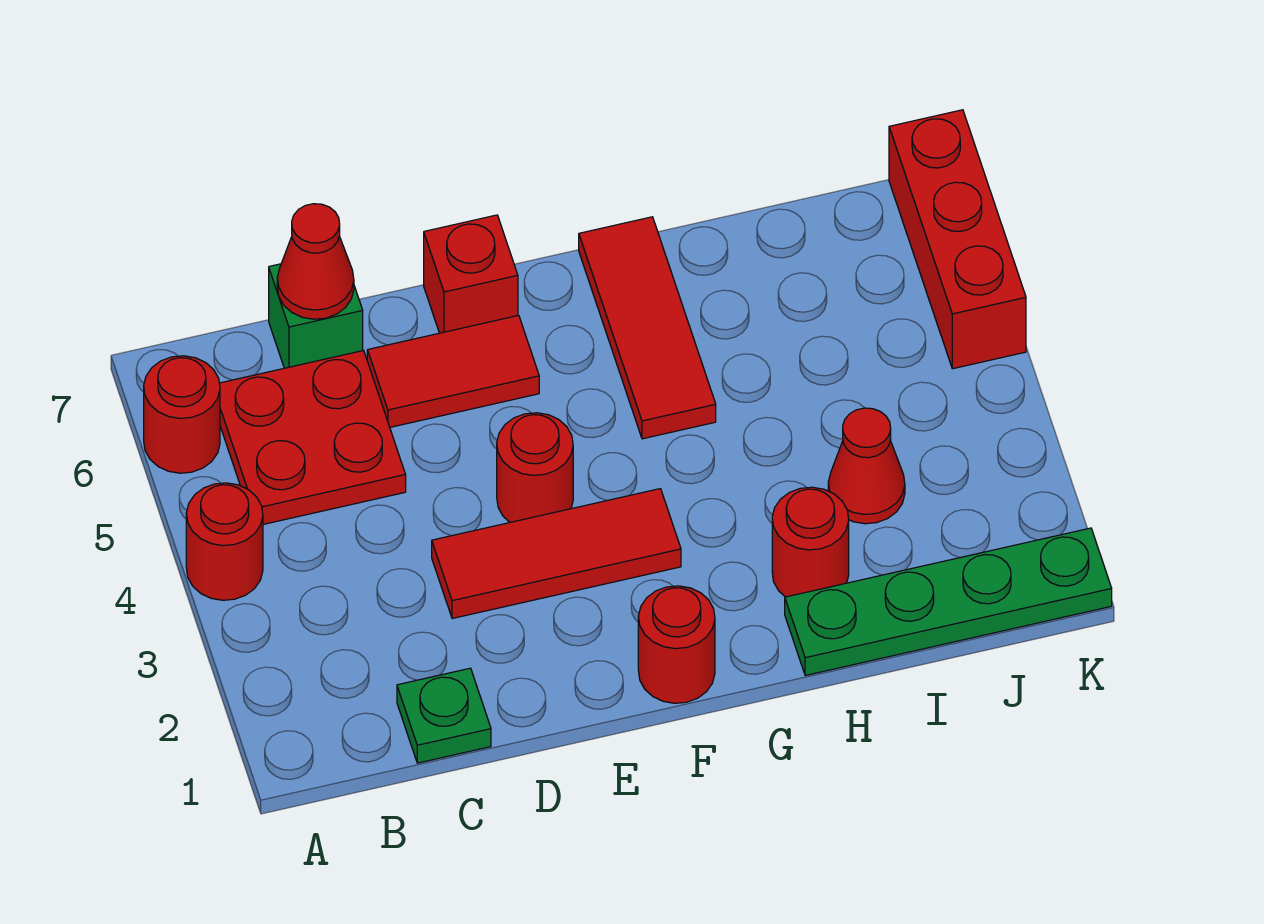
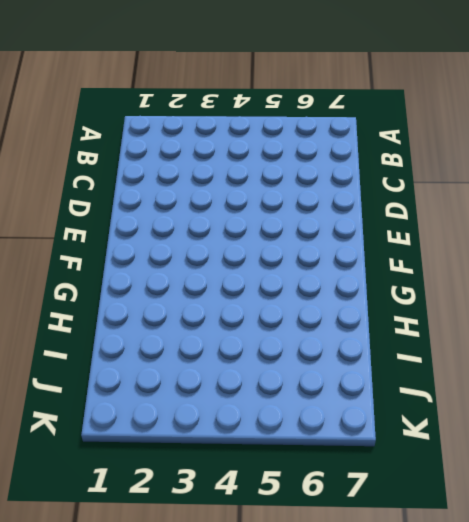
none -> red round brick A4 level 1
none -> red round brick A6 level 1
none -> red plate B5:C6 level 1

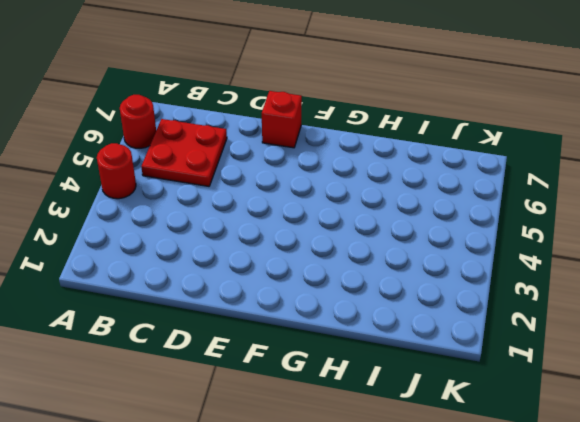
none -> green plate C1 level 1
none -> green brick C7 level 1
none -> red tile D3:F3 level 1

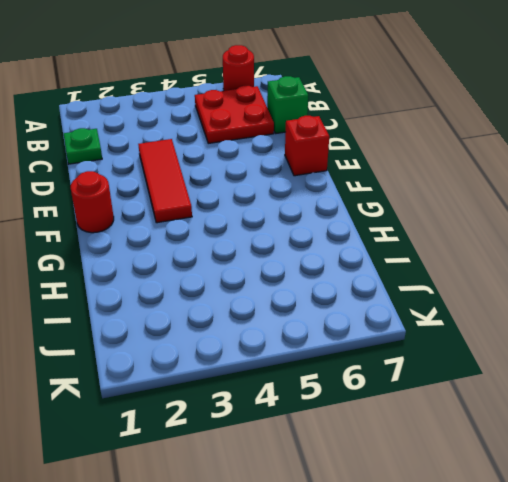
none -> red round brick A4 level 1
none -> red tile D6:E6 level 1
none -> red round brick E4 level 1

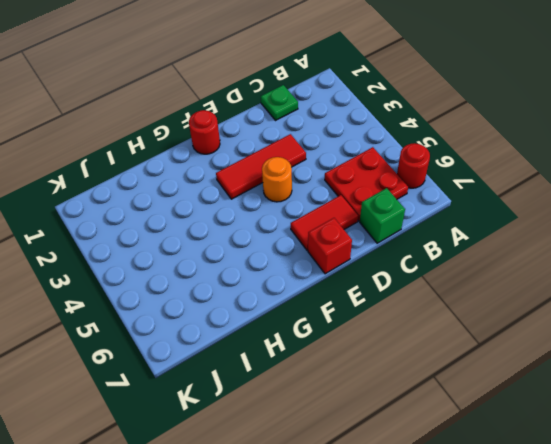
orange round brick E4 level 1 -> red round brick E4 level 1
none -> red round brick A4 level 1
none -> red tile G5:G7 level 1
none -> green plate H1:K1 level 1

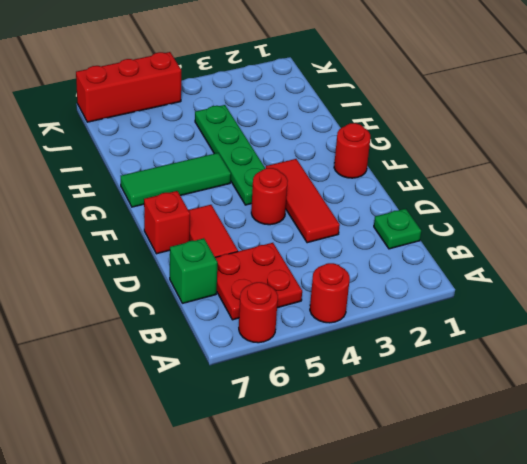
green plate F4:I4 level 1 -> green plate H1:K1 level 1
green tile G5:G7 level 1 -> red tile G5:G7 level 1
none -> red round brick H2 level 1
none -> red cone I3 level 1
none -> red cone C7 level 2

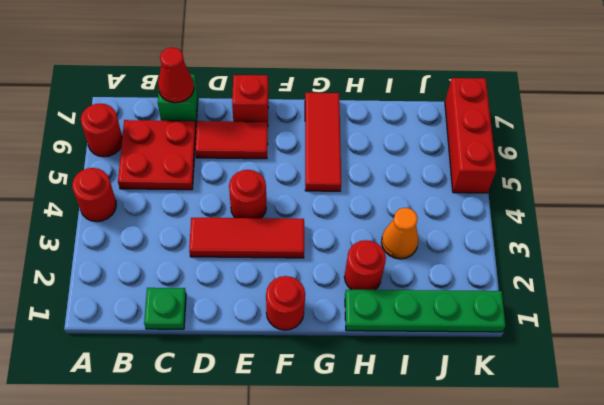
orange cone I3 level 1 -> red cone I3 level 1

